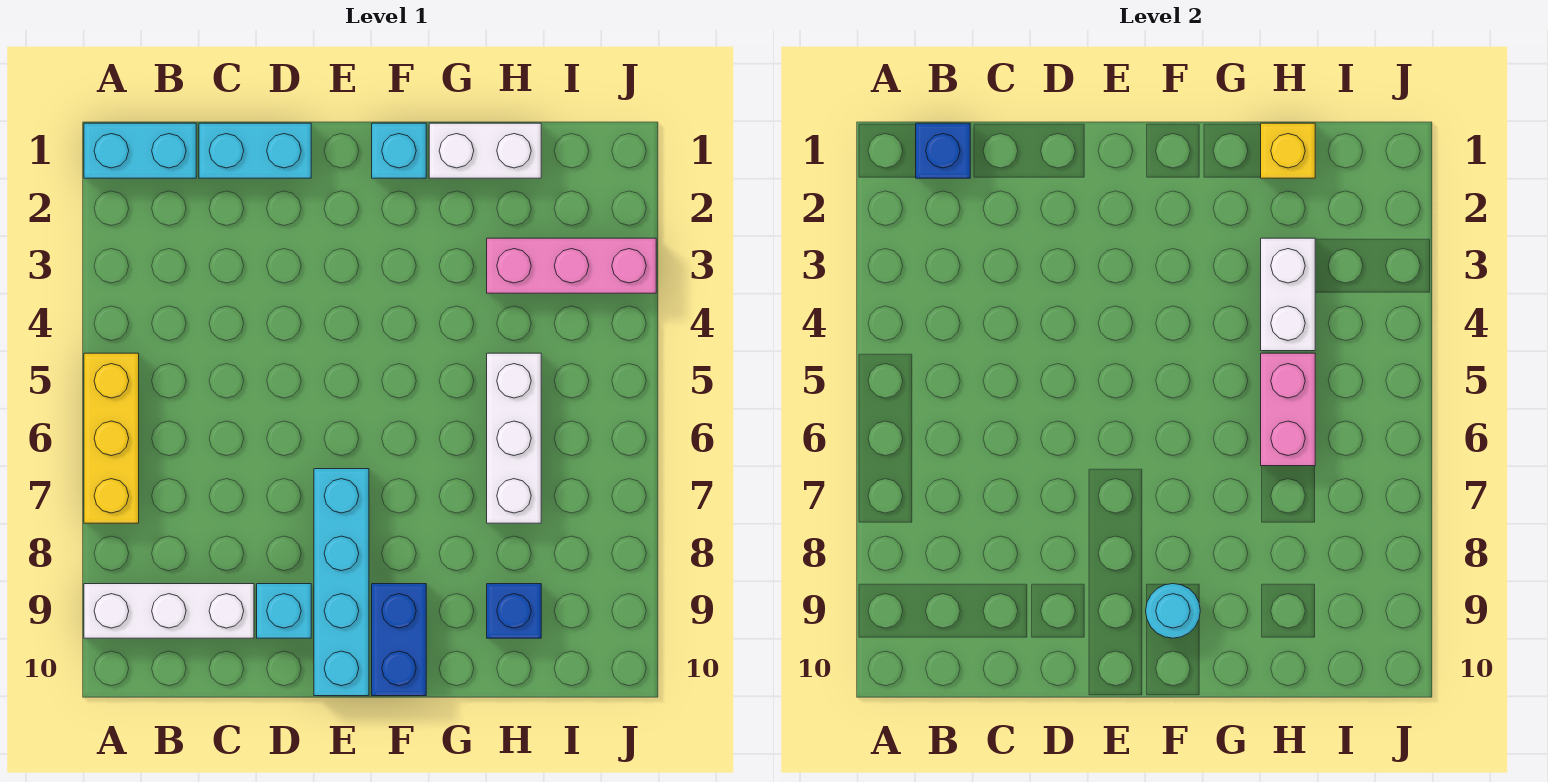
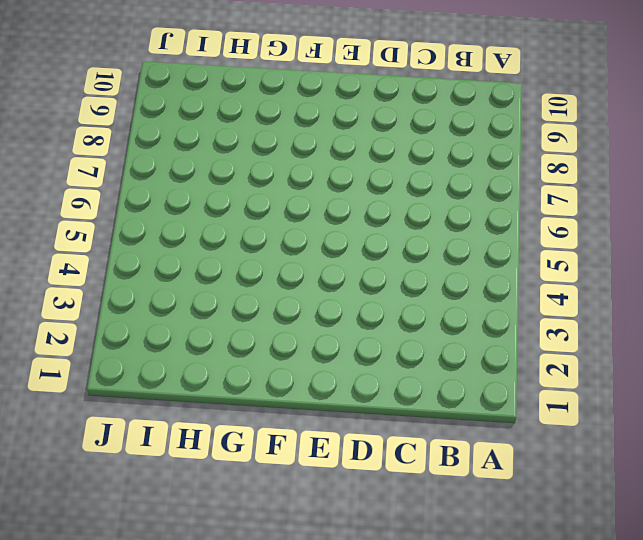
none -> cyan brick A1:B1 level 1
none -> yellow brick A5:A7 level 1
none -> white brick A9:C9 level 1

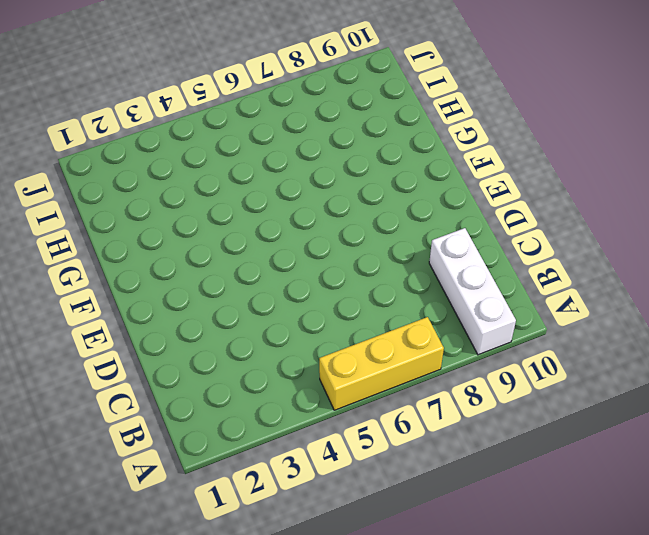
none -> cyan brick A1:B1 level 1
none -> cyan brick C1:D1 level 1
none -> cyan brick D9 level 1

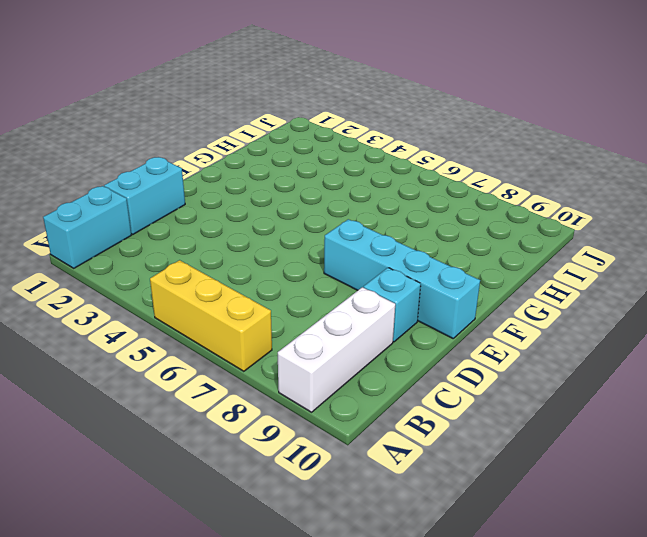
none -> cyan brick F1 level 1
none -> blue brick F9:F10 level 1
none -> white brick G1:H1 level 1

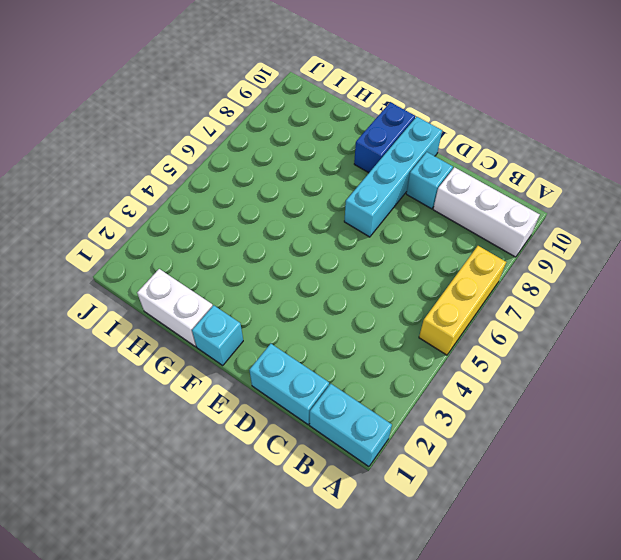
none -> pink brick H3:J3 level 1
none -> white brick H5:H7 level 1
none -> blue brick H9 level 1

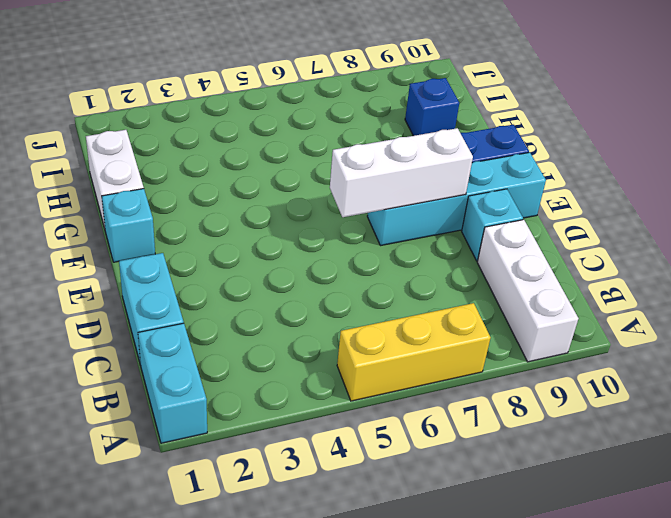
white brick E6:E8 level 2 -> white brick H5:H7 level 1
none -> pink brick H3:J3 level 1
none -> blue brick B1 level 2
none -> cyan round brick F9 level 2

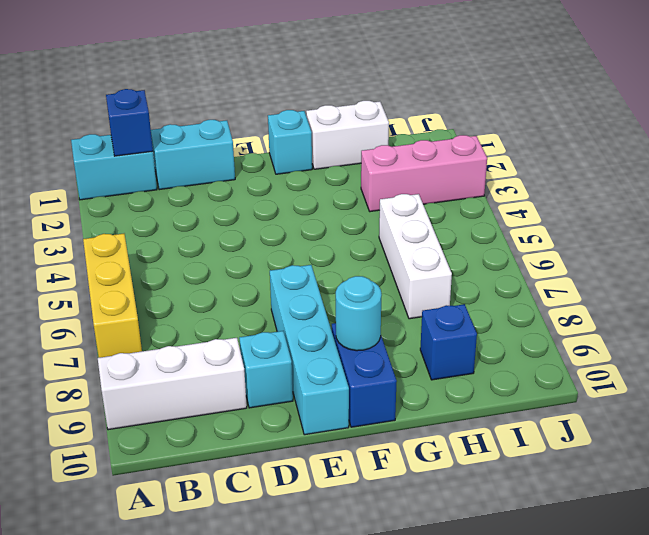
none -> yellow brick H1 level 2
none -> white brick H3:H4 level 2
none -> pink brick H5:H6 level 2

